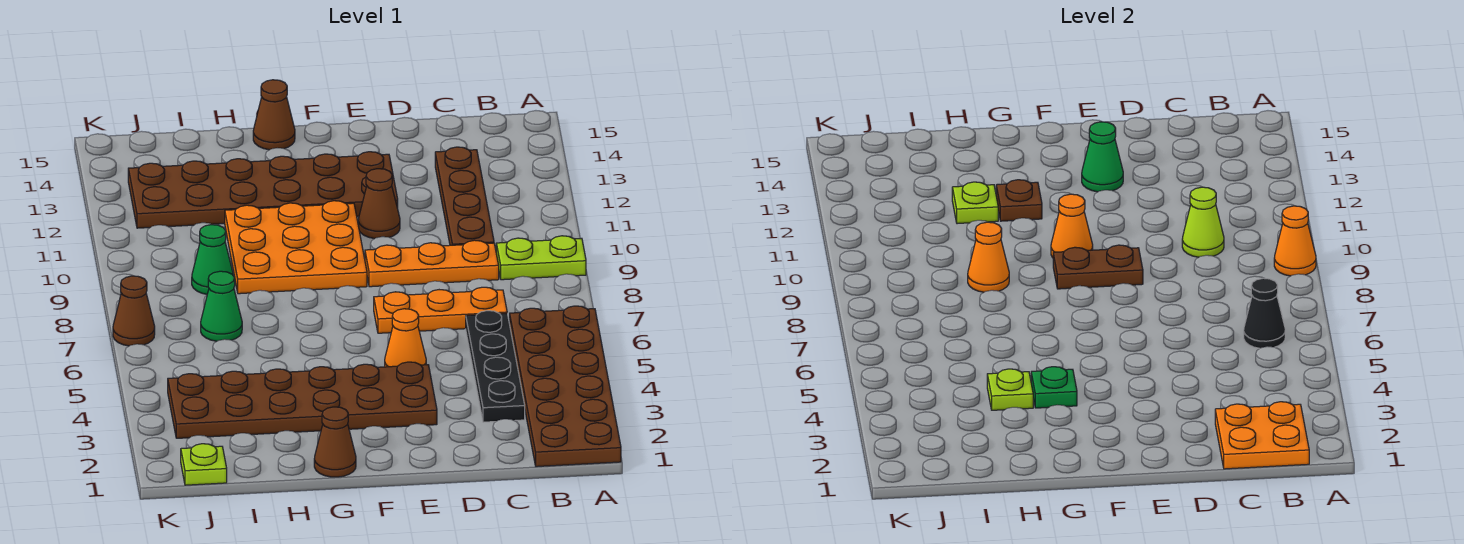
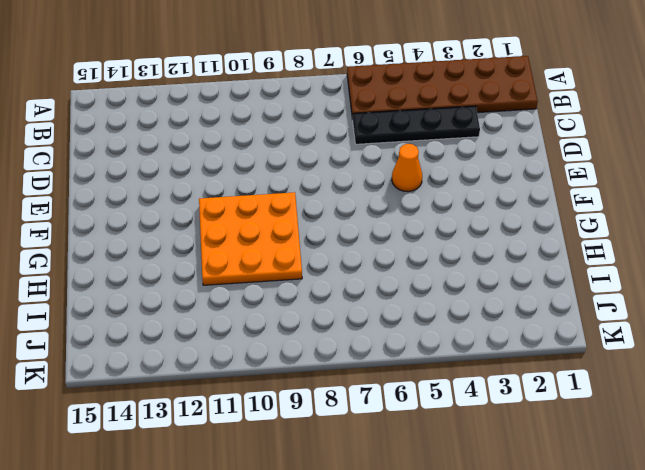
none -> lime plate A9:B9 level 1
none -> orange plate C7:E7 level 1
none -> orange plate C9:E9 level 1

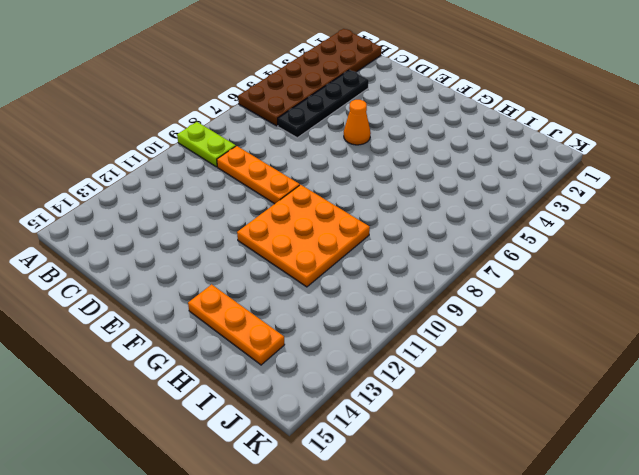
orange plate G14:I14 level 1 -> orange plate C7:E7 level 1
none -> brown plate C10:C13 level 1
none -> brown plate E3:J4 level 1
none -> brown cone E11 level 1

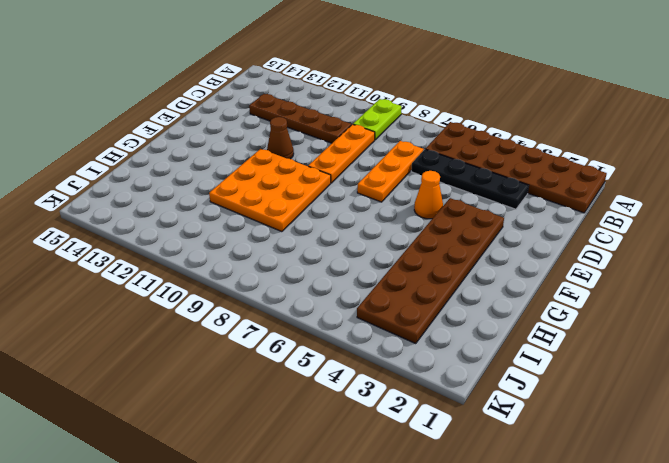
none -> brown plate E12:J13 level 1
none -> brown cone G1 level 1
none -> brown cone G15 level 1

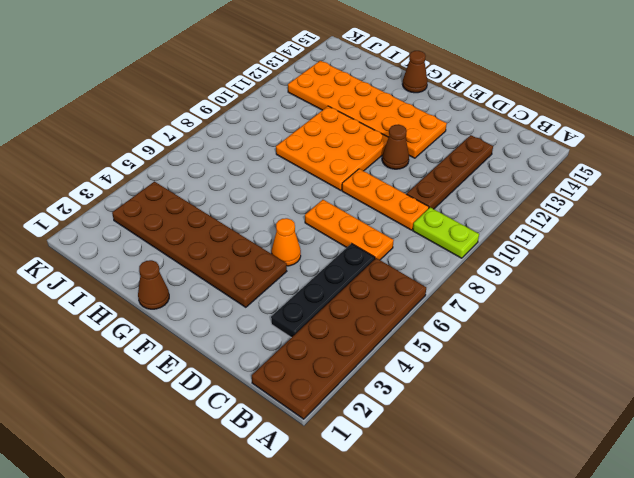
orange plate E12:J13 level 1 -> brown plate E12:J13 level 1
none -> green cone I7 level 1
none -> green cone I9 level 1
none -> lime plate J1 level 1

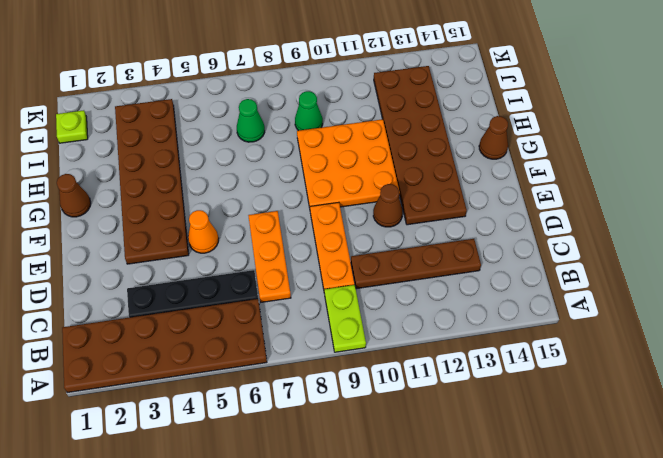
none -> brown cone K7 level 1
none -> orange cone A9 level 2
none -> orange plate B1:C2 level 2

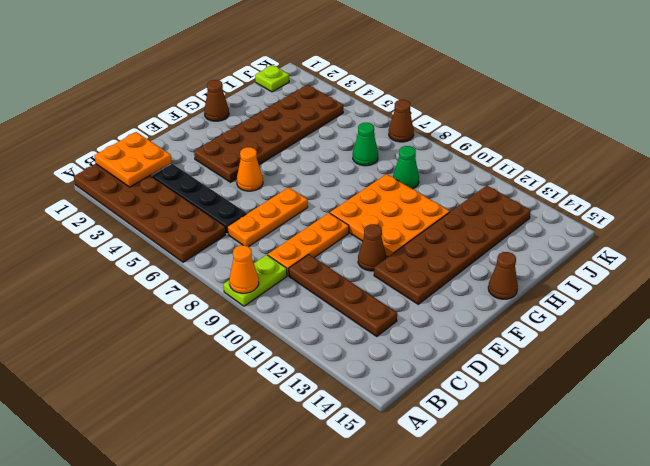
none -> black cone B6 level 2
none -> lime cone C10 level 2
none -> brown plate E9:F9 level 2

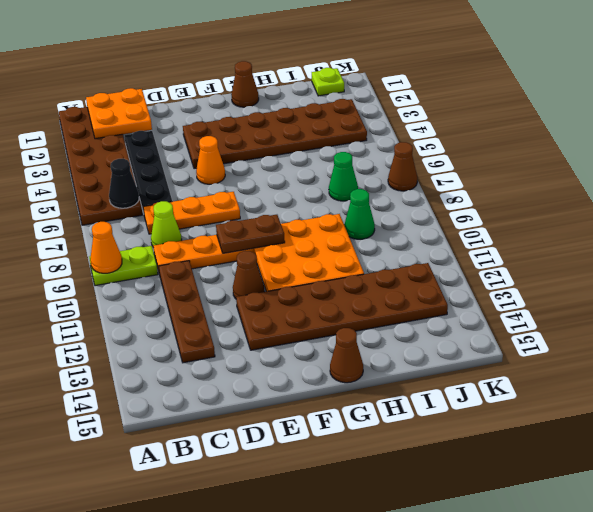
lime cone C8 level 1 -> lime cone C10 level 2
none -> green cone E13 level 2
none -> orange cone F10 level 2
none -> green plate G4 level 2

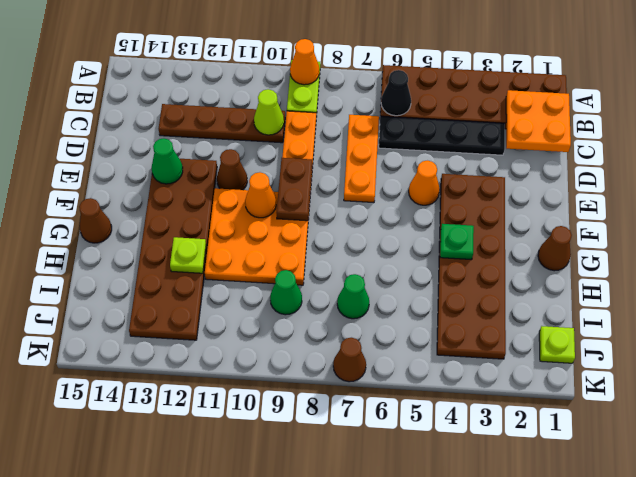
none -> brown plate G12 level 2
none -> lime plate H4 level 2
none -> orange cone H9 level 2

